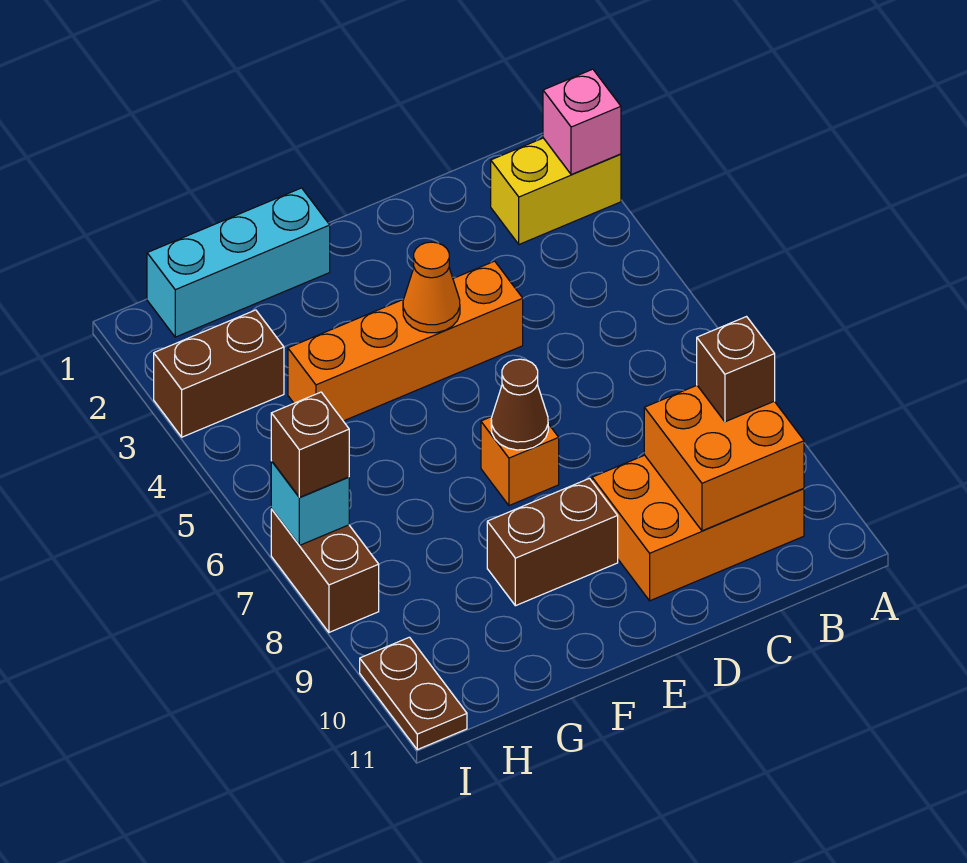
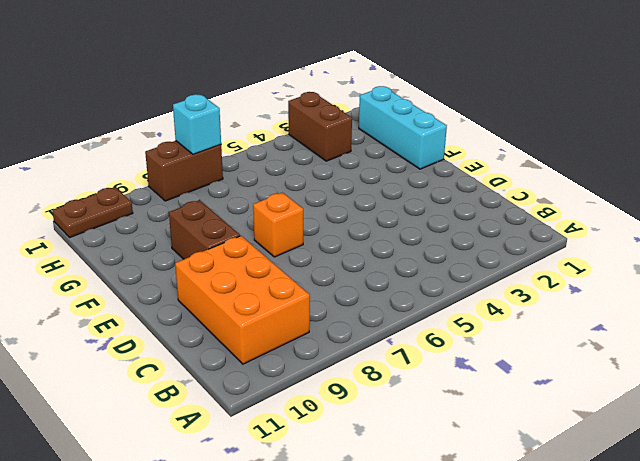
none -> yellow brick A2:B2 level 1
none -> orange brick D4:G4 level 1
none -> pink brick A2 level 2

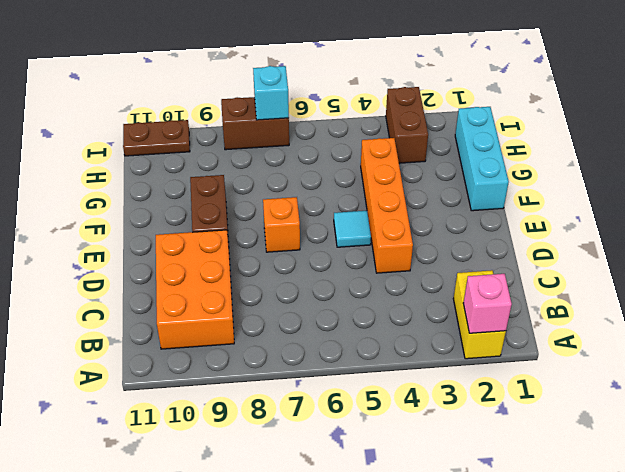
cyan tile E5 level 1 -> none
none -> orange brick B9:C10 level 2
none -> orange cone E4 level 2
none -> brown cone E7 level 2

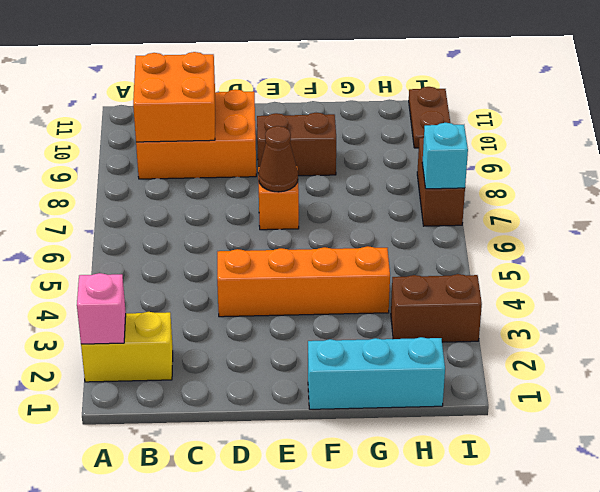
none -> orange cone E4 level 2
none -> brown brick B9 level 3
none -> brown brick I7 level 3

